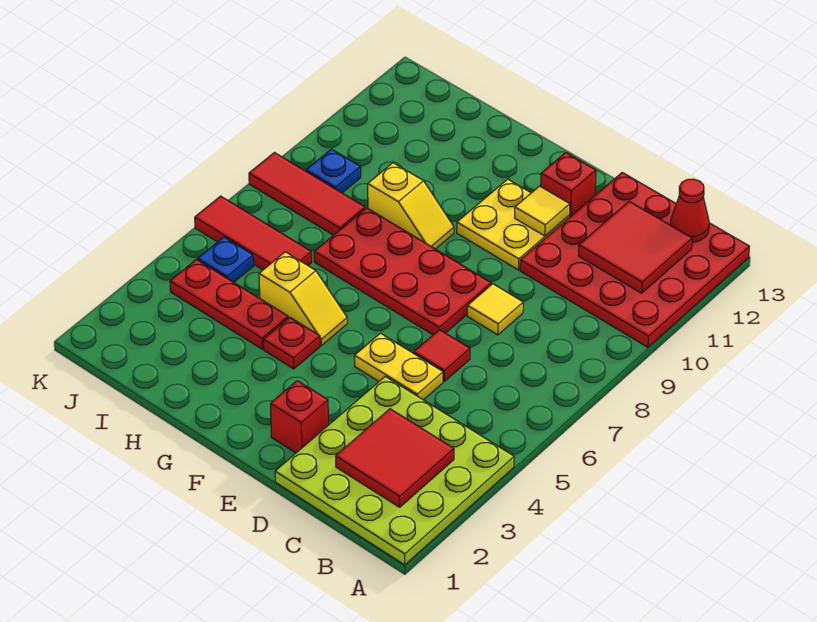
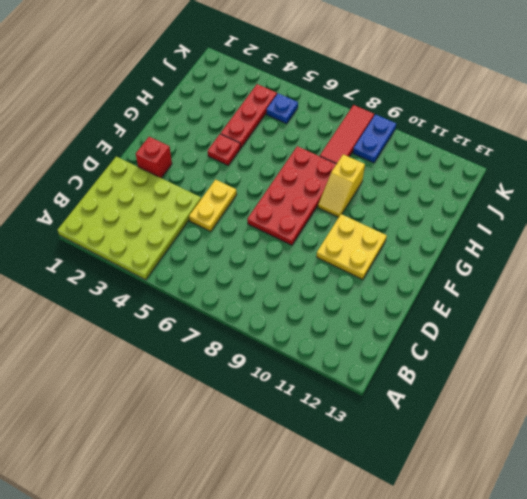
blue plate J9:K9 level 1 -> blue plate J9 level 1
none -> red plate A10:D13 level 1
none -> red tile D6 level 1
none -> yellow tile D8 level 1

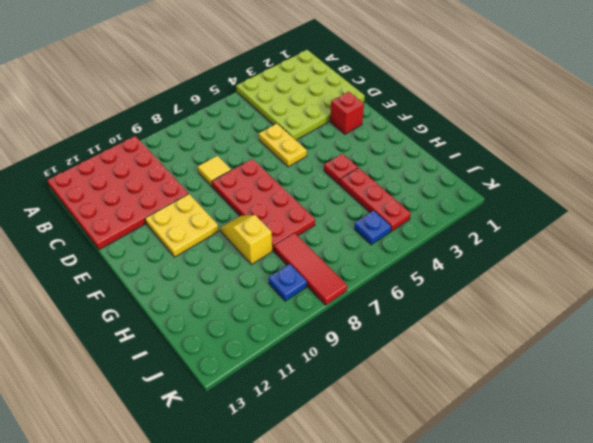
none -> red tile D6 level 1
none -> red brick E12 level 1
none -> yellow slope G5:H5 level 1 top H

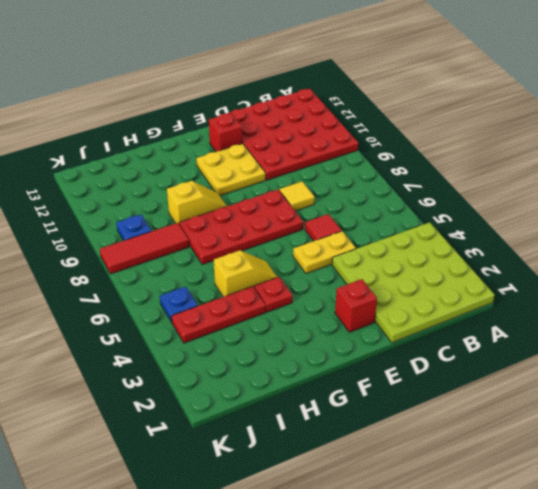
none -> red tile I6:K6 level 1
none -> red tile B2:C3 level 2
none -> red tile B11:C12 level 2

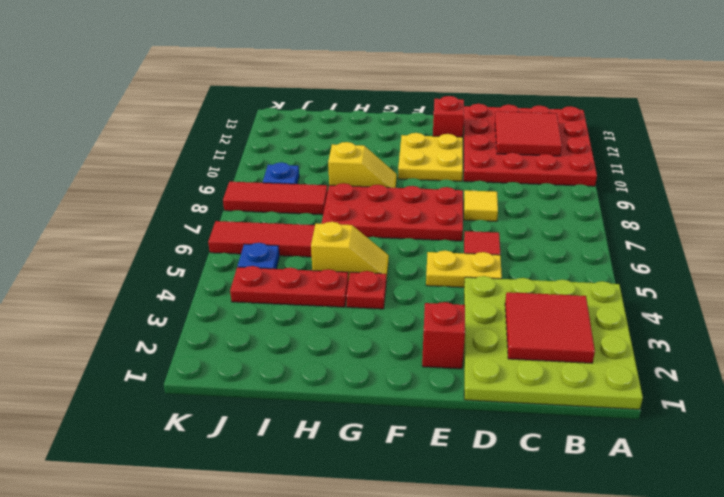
none -> red cone B13 level 2
none -> yellow tile E11 level 2

